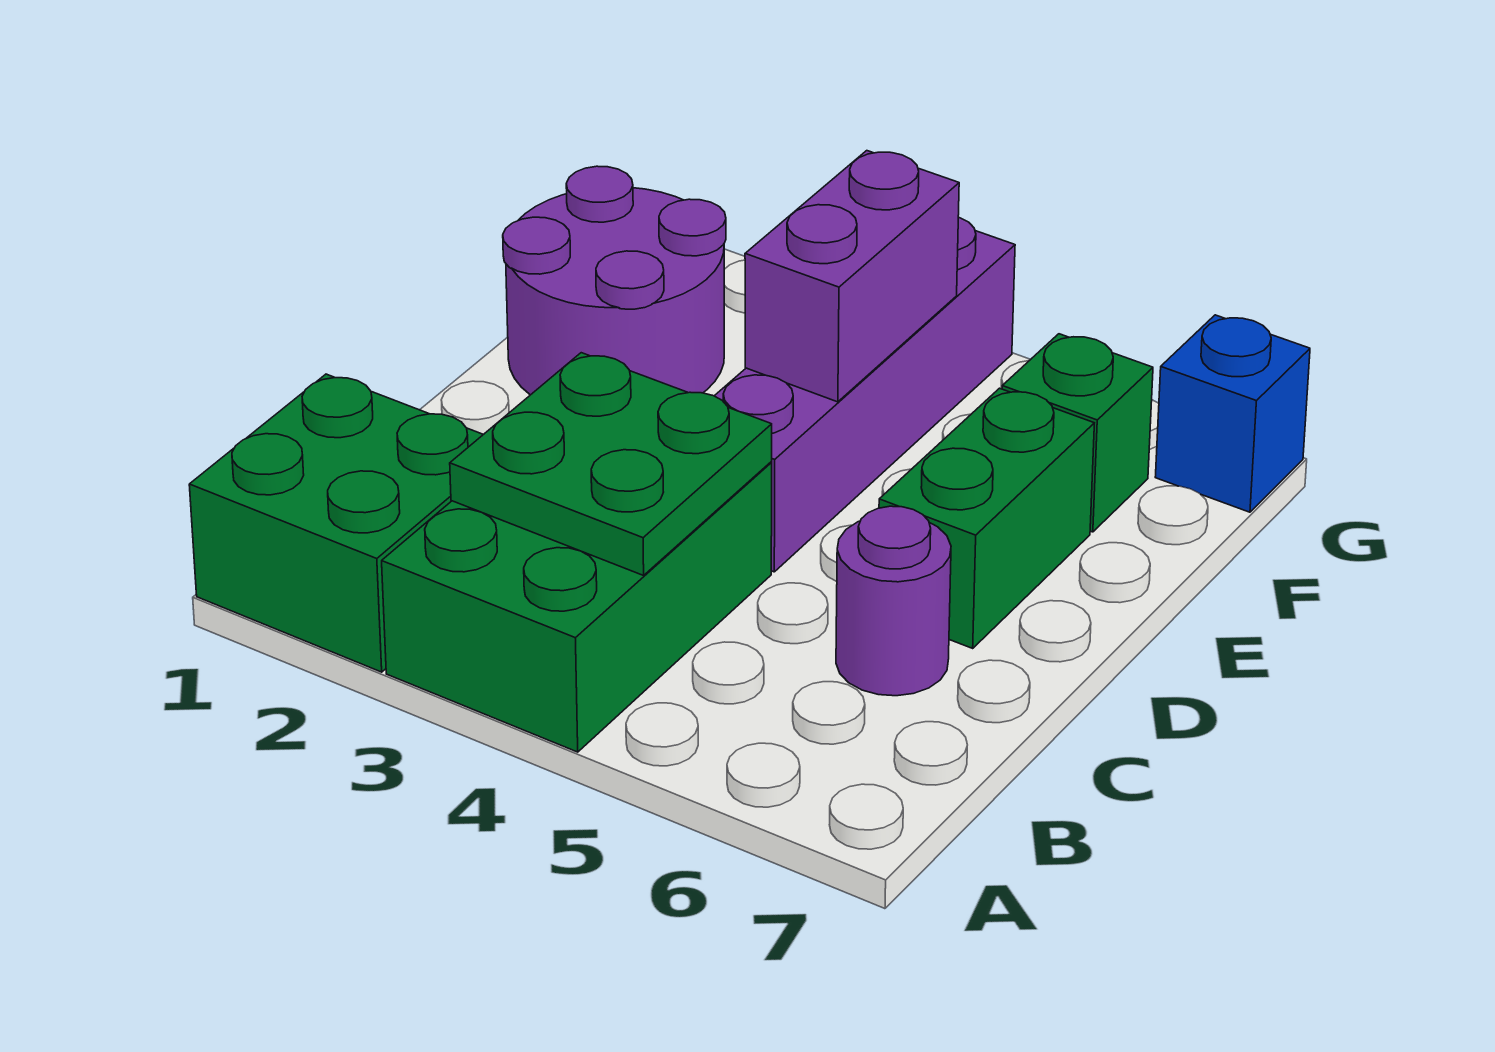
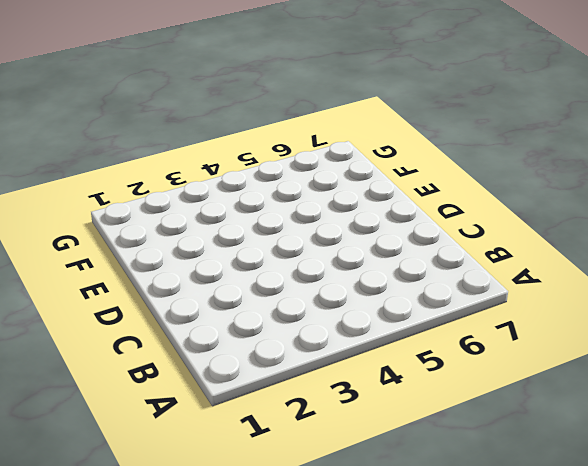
none -> green brick A1:B2 level 1
none -> green brick A3:C4 level 1

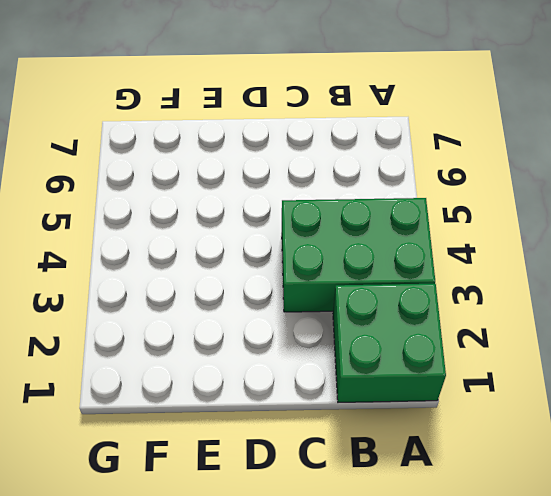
none -> purple round brick C6 level 1
none -> purple brick D4:G4 level 1

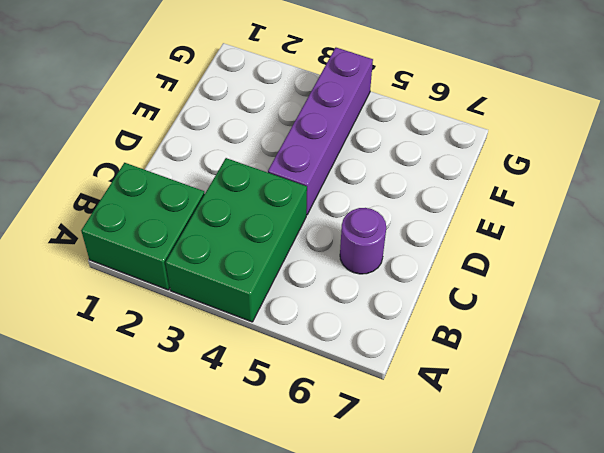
none -> green brick D6:E6 level 1
none -> purple round brick E1:F2 level 1

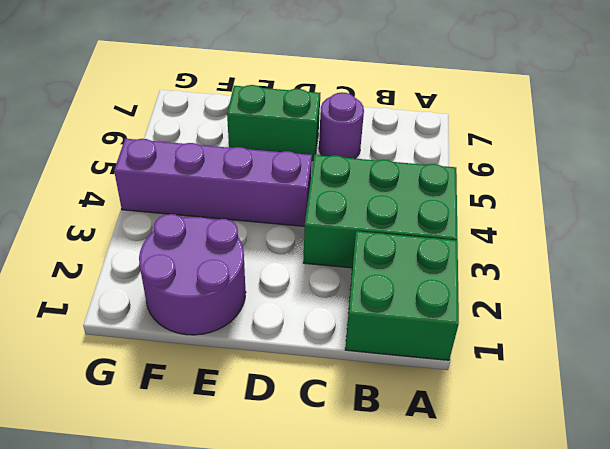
none -> green brick F6 level 1
none -> blue brick G7 level 1

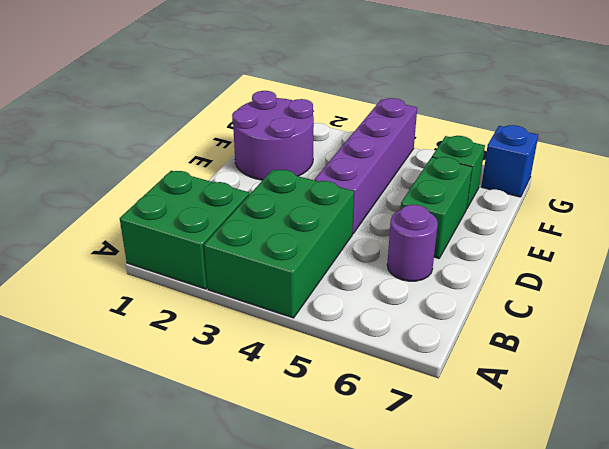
none -> green plate B3:C4 level 2
none -> purple brick E4:F4 level 2

